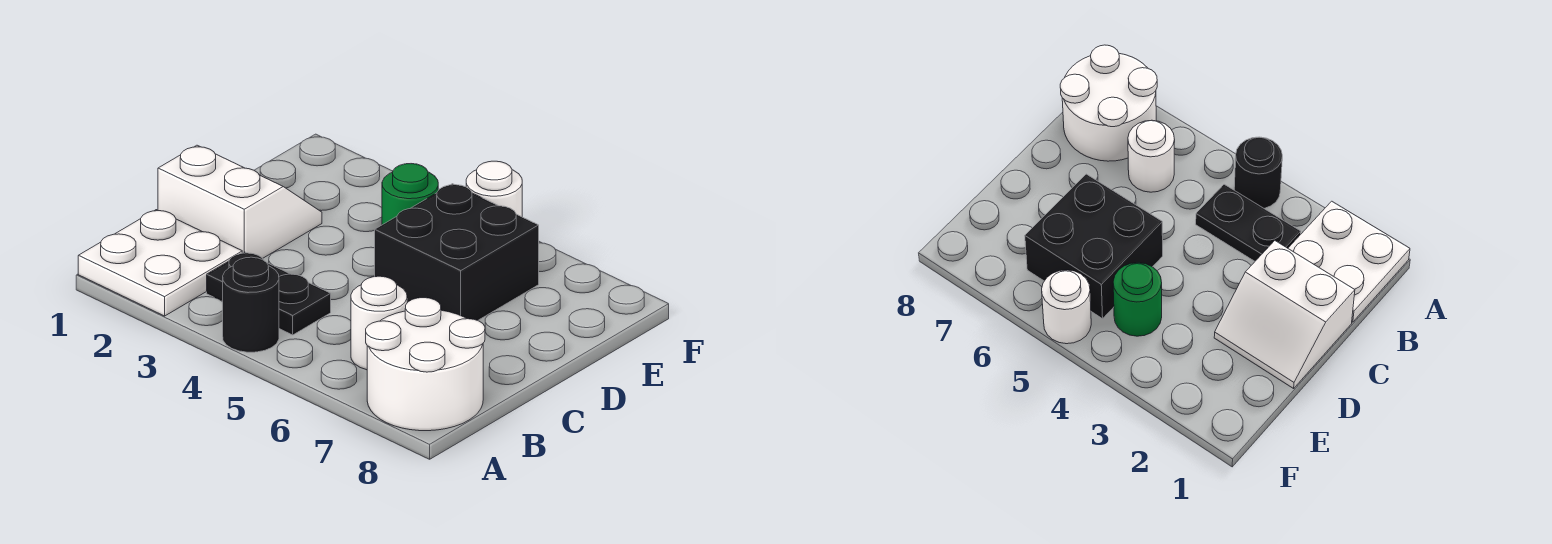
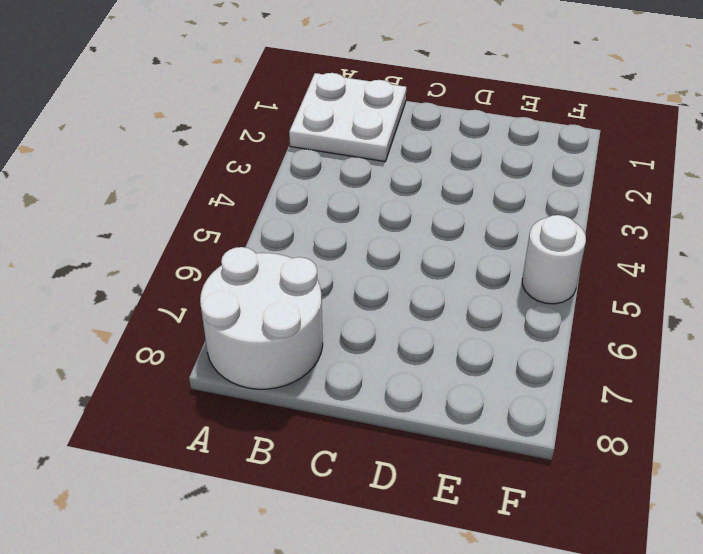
none -> black round brick A4 level 1
none -> black plate B3:B4 level 1

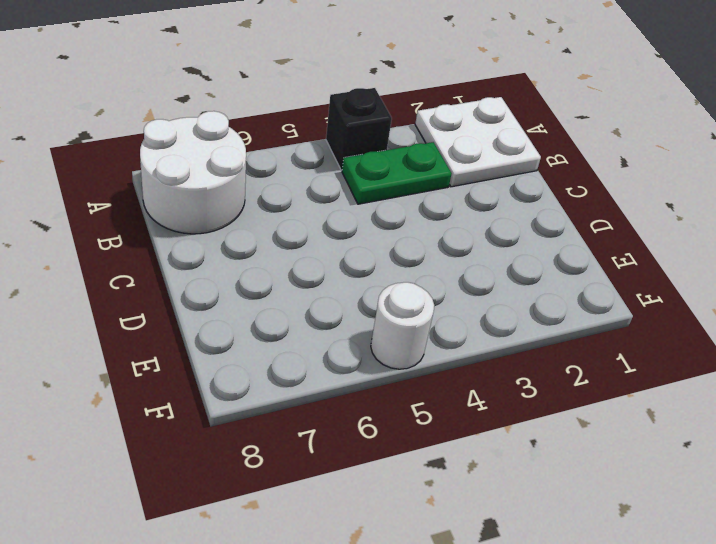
black brick A4 level 1 -> black round brick A4 level 1
green plate B3:B4 level 1 -> black plate B3:B4 level 1
none -> white round brick B6 level 1
none -> white slope C1:D2 level 1 top C

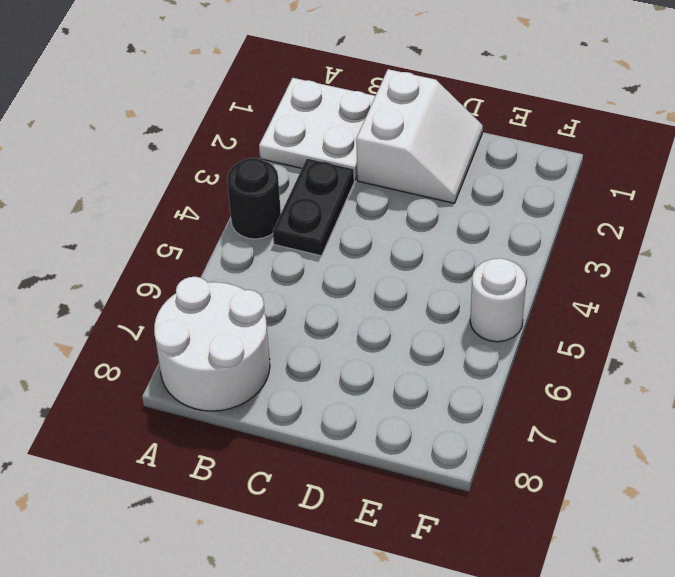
none -> white round brick B6 level 1
none -> black brick D5:E6 level 1

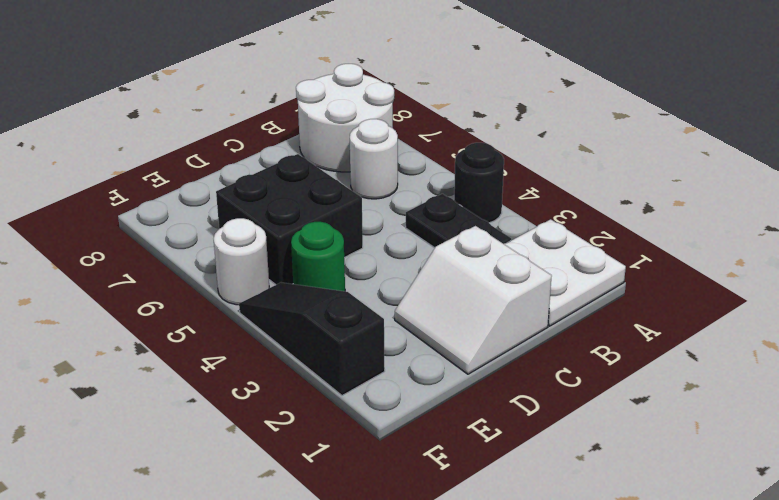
black slope F2:F4 level 1 top 2 -> none

